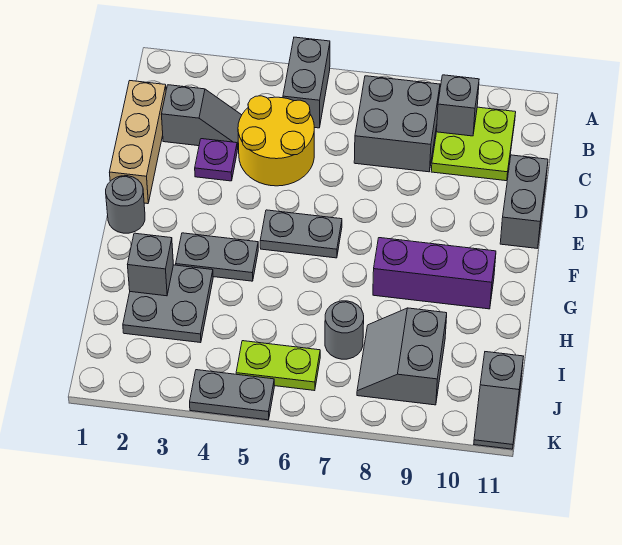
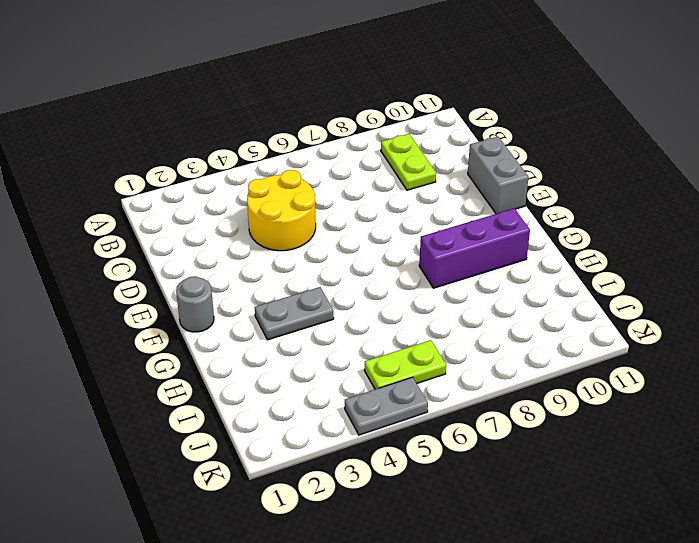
lime plate B9:C9 level 1 -> lime plate B9:C10 level 1
none -> grey brick A5:B5 level 1
none -> grey brick B7:C8 level 1
none -> tan brick C1:E1 level 1

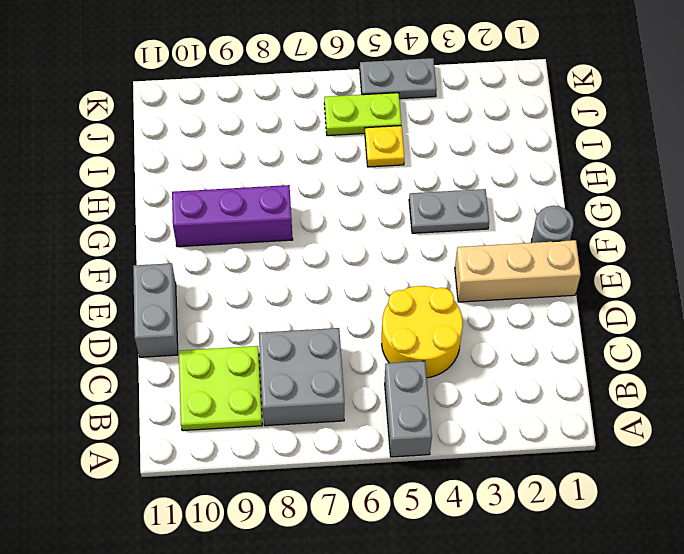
tan brick E1:E3 level 1 -> tan brick C1:E1 level 1
yellow plate I5 level 1 -> none
none -> grey slope C2:C3 level 1 top 2
none -> purple plate D3 level 1
none -> grey plate F5:F6 level 1

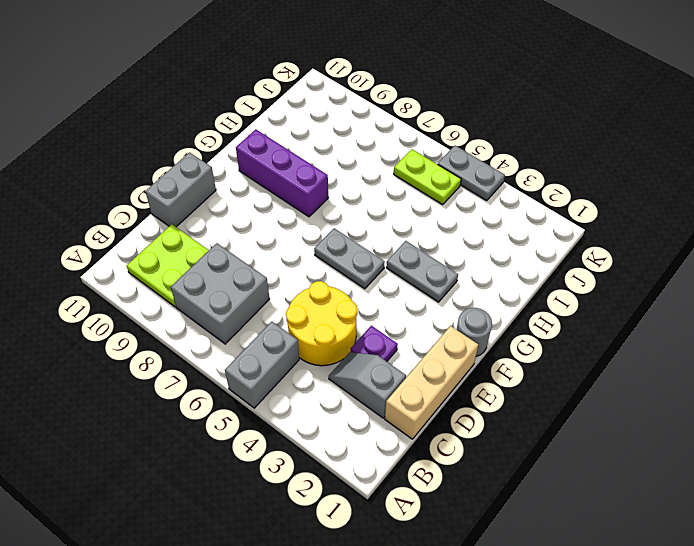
none -> grey plate H2:I3 level 1
none -> grey round brick I7 level 1
none -> grey slope I8:J9 level 1 top 9

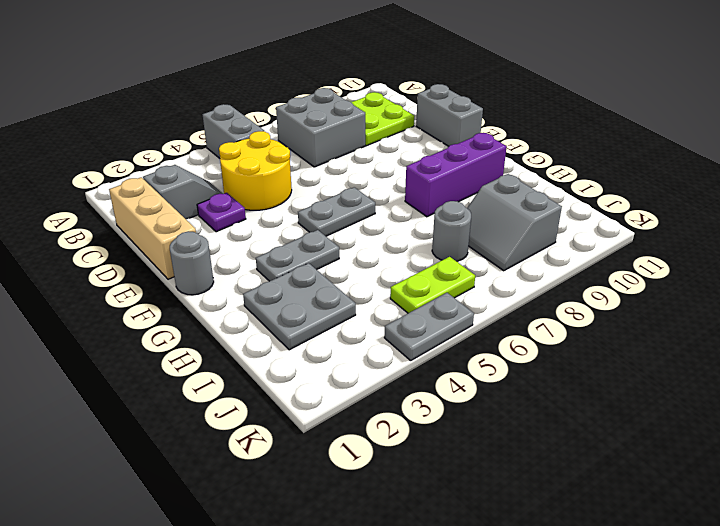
none -> grey slope J11:K11 level 1 top J
none -> grey brick B9 level 2
none -> grey brick H2 level 2

